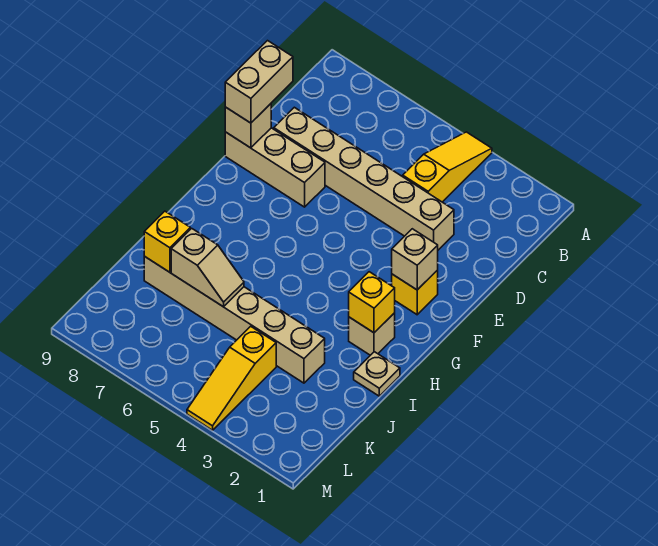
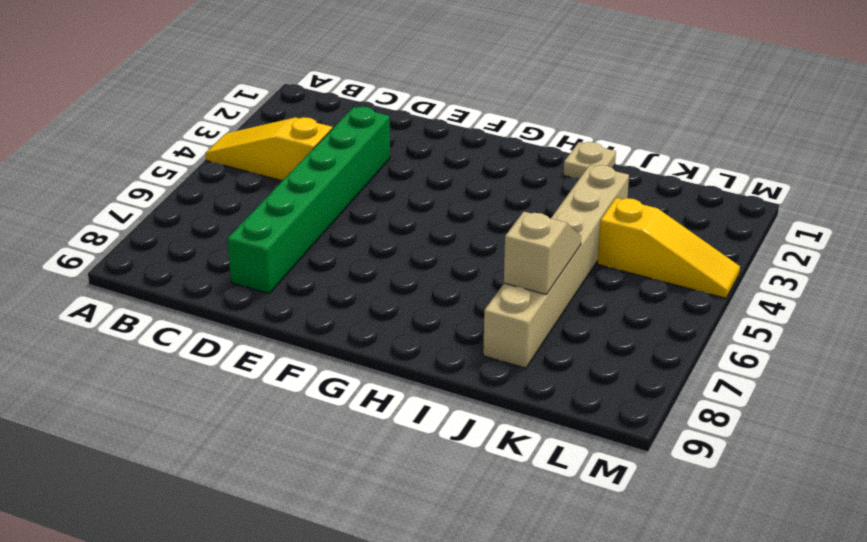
green brick D3:D8 level 1 -> tan brick D3:D8 level 1
none -> tan brick E7:E9 level 1
none -> yellow brick F2 level 1
none -> tan brick H2 level 1

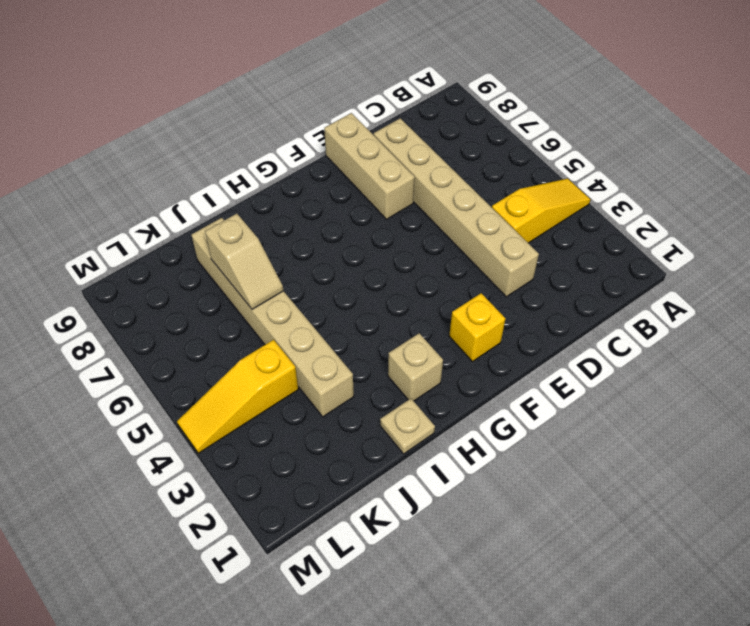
none -> tan brick E9 level 2
none -> tan brick F2 level 2
none -> yellow brick H2 level 2

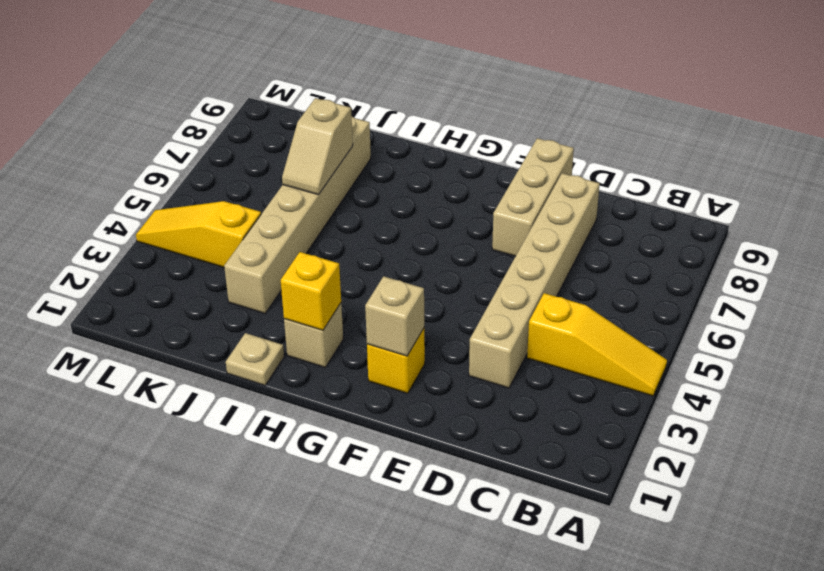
none -> tan brick E9 level 2
none -> yellow brick J8 level 2
none -> tan brick D9:E9 level 3

